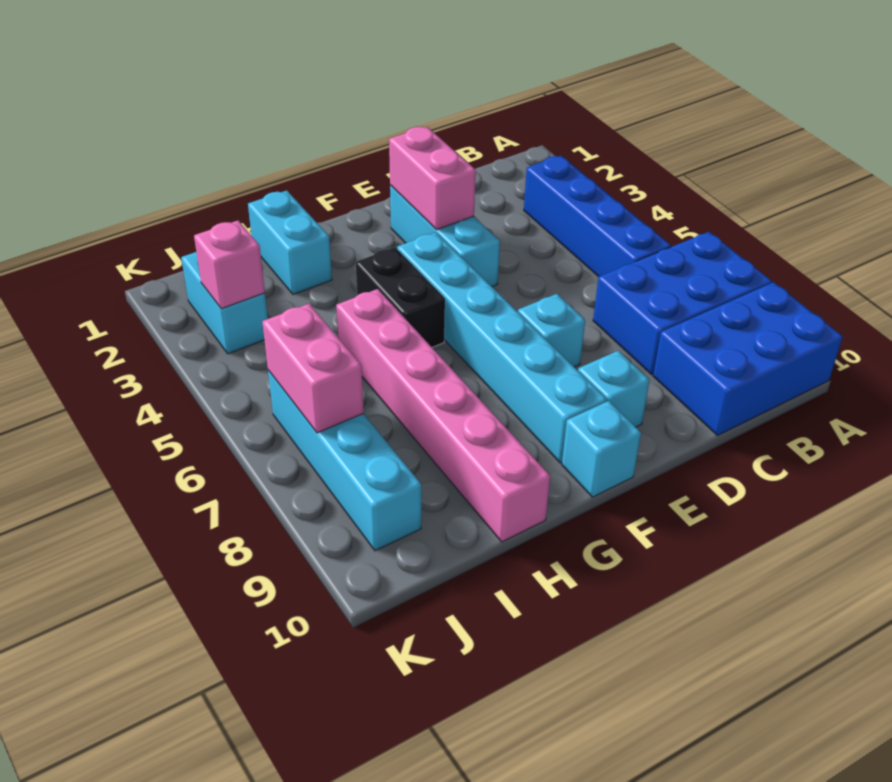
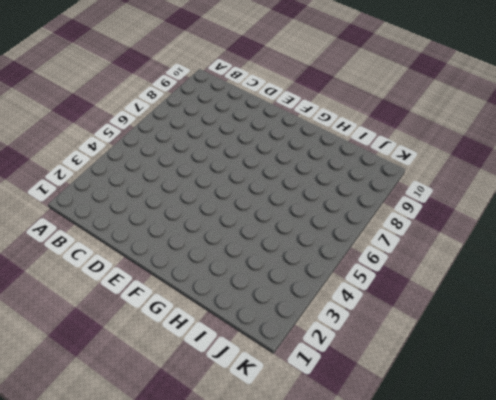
none -> blue brick A7:C8 level 1
none -> blue brick A9:C10 level 1
none -> blue brick B3:B6 level 1

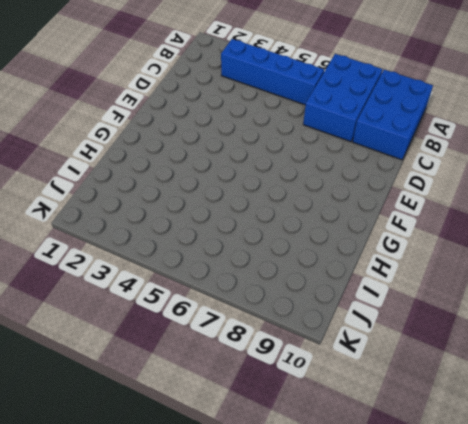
none -> cyan brick E2:E4 level 1
none -> cyan brick E7 level 1
none -> cyan brick E9 level 1

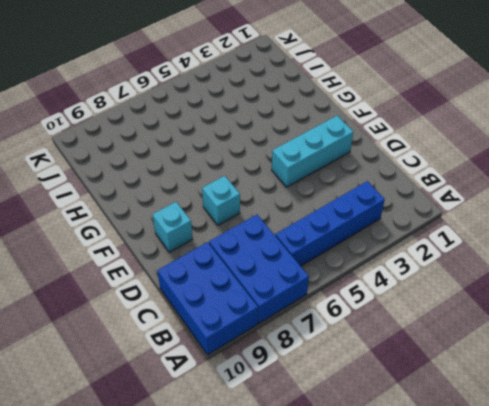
none -> cyan brick F4:F9 level 1
none -> cyan brick F10 level 1
none -> black brick G4:G5 level 1

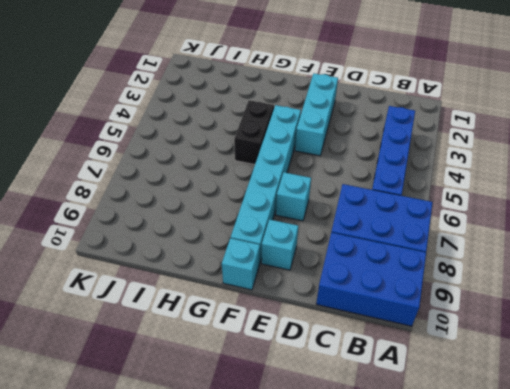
none -> cyan brick H1:H2 level 1
none -> pink brick H5:H10 level 1
none -> cyan brick J2:J3 level 1

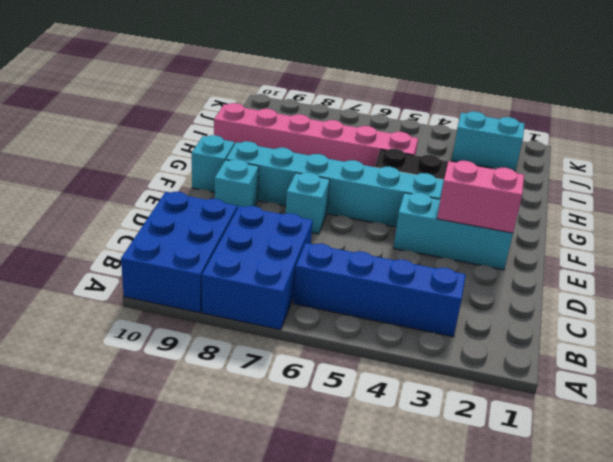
none -> cyan brick H1:H2 level 1
none -> cyan brick J6:J9 level 1
none -> pink brick J3 level 2

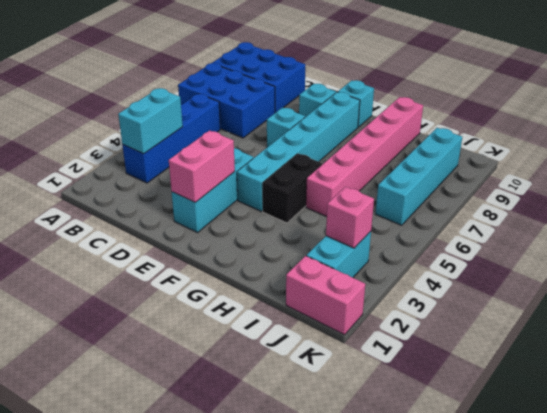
cyan brick B3:B4 level 2 -> cyan brick H1:H2 level 1
pink brick J1:K1 level 1 -> pink brick J6:J7 level 2

